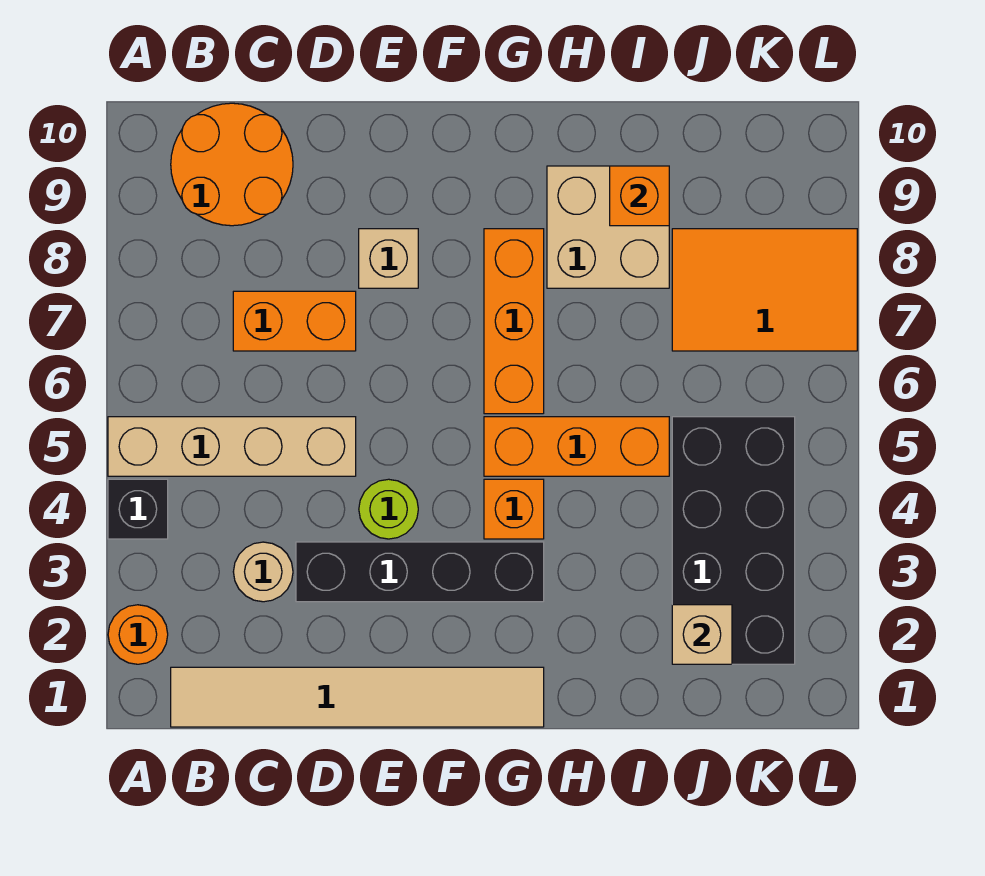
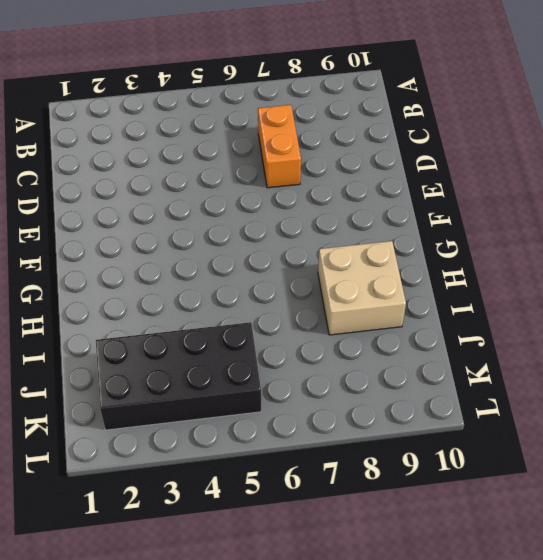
none -> orange round brick A2 level 1
none -> black brick A4 level 1
none -> tan brick A5:D5 level 1

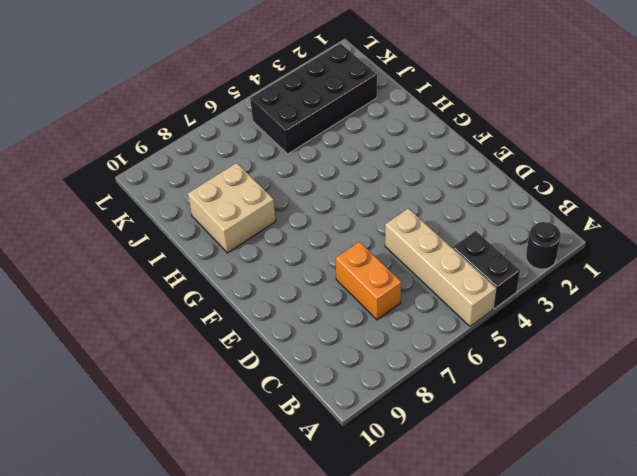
black round brick A2 level 1 -> orange round brick A2 level 1
black brick A4:B4 level 1 -> black brick A4 level 1
none -> tan tile B1:G1 level 1
none -> orange round brick B9:C10 level 1
none -> tan round brick C3 level 1

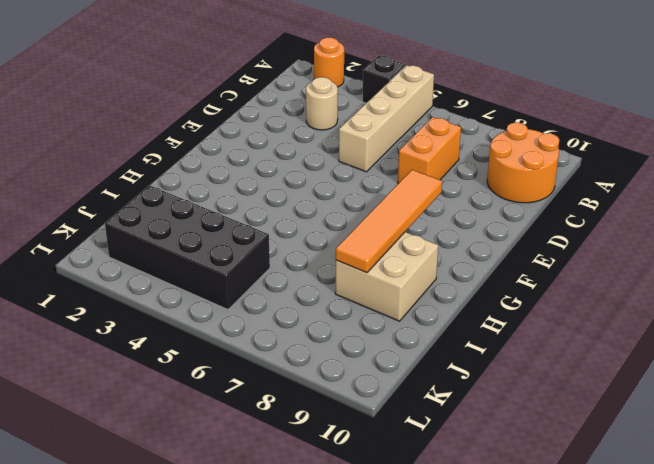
orange tile F8:I8 level 2 -> none
none -> tan tile B1:G1 level 1
none -> black brick D3:G3 level 1
none -> lime round brick E4 level 1

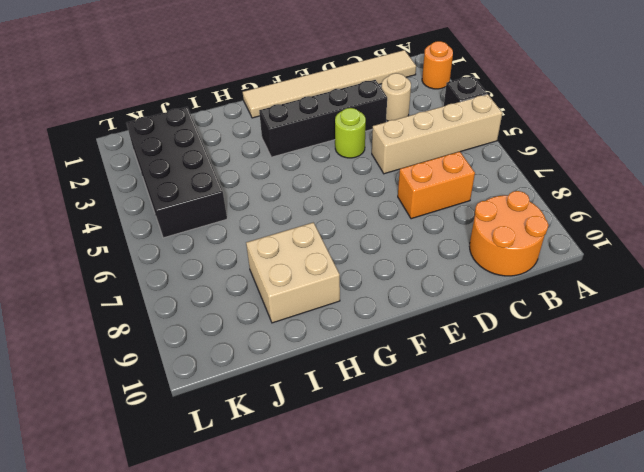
none -> tan brick E8 level 1
none -> orange brick G4 level 1
none -> orange brick G5:I5 level 1

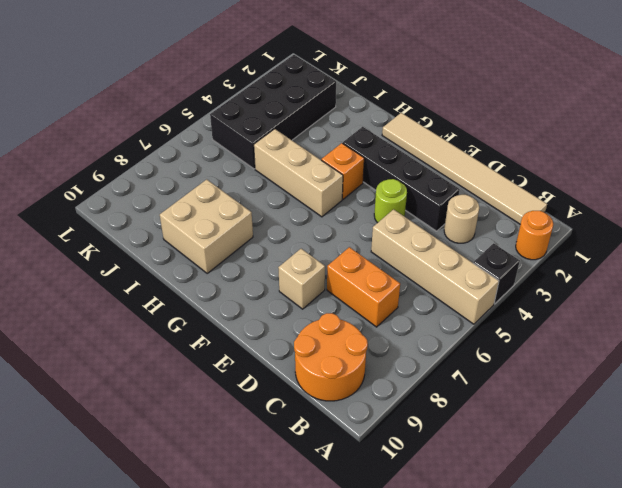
tan brick G5:I5 level 1 -> orange brick G5:I5 level 1
none -> orange brick G6:G8 level 1
none -> orange tile J7:L8 level 1
none -> orange brick I9 level 2

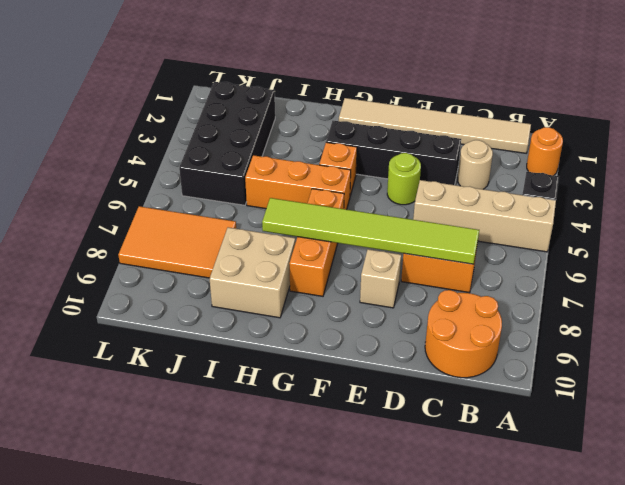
lime tile C7:H7 level 2 -> none
none -> orange brick I9 level 2
none -> tan brick J2 level 2

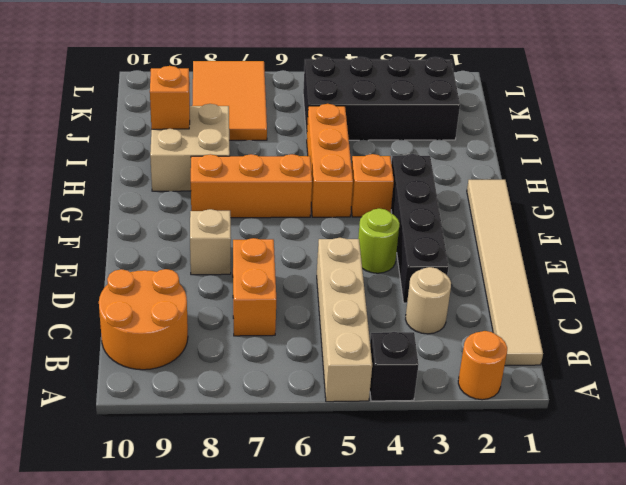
none -> tan brick J2 level 2

